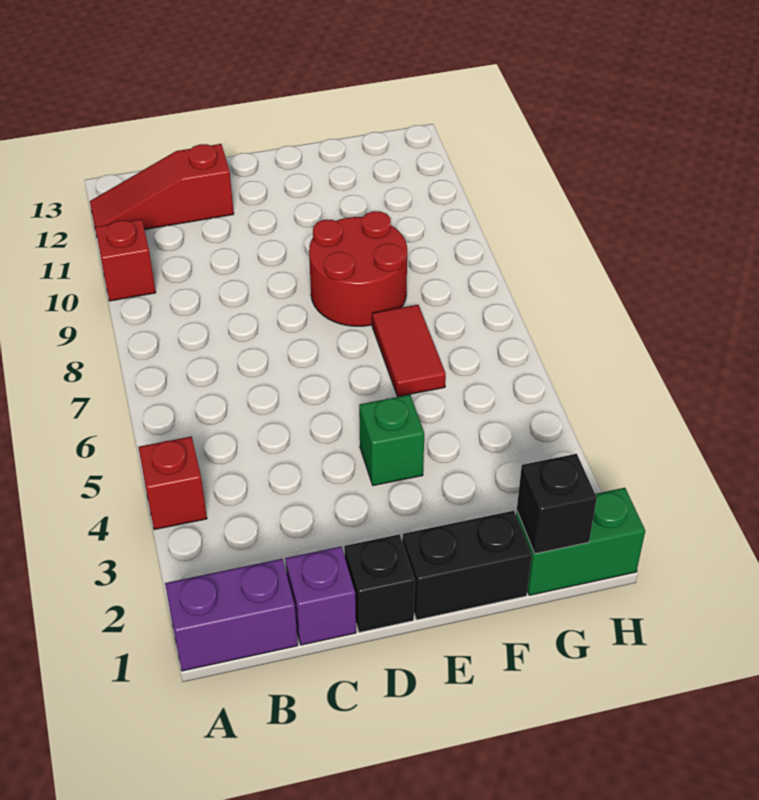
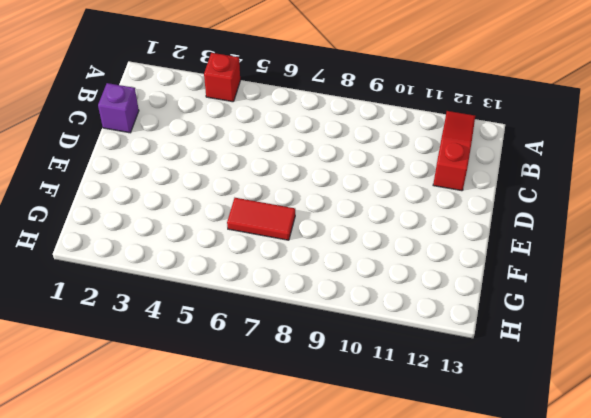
none -> purple brick A1:B1 level 1
none -> red brick A10 level 1
none -> black brick D1 level 1

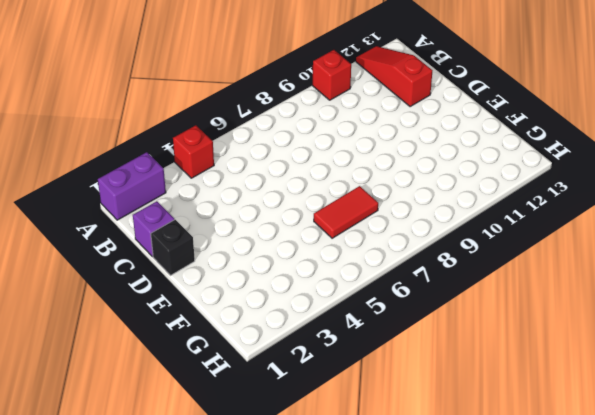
purple brick A1:A2 level 1 -> purple brick A1:B1 level 1
none -> black brick E1:F1 level 1
none -> green brick E4 level 1
none -> red round brick E8:F9 level 1

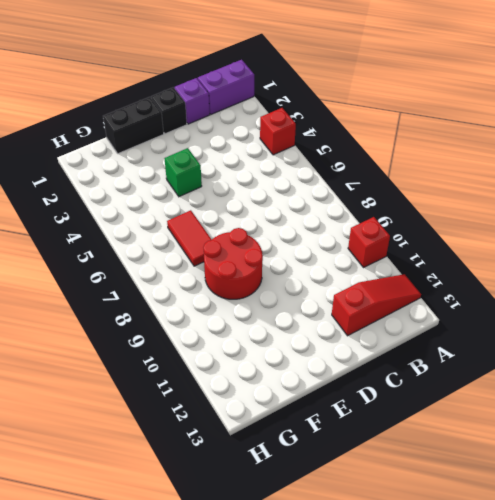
none -> green brick G1:H1 level 1
none -> black brick G1 level 2

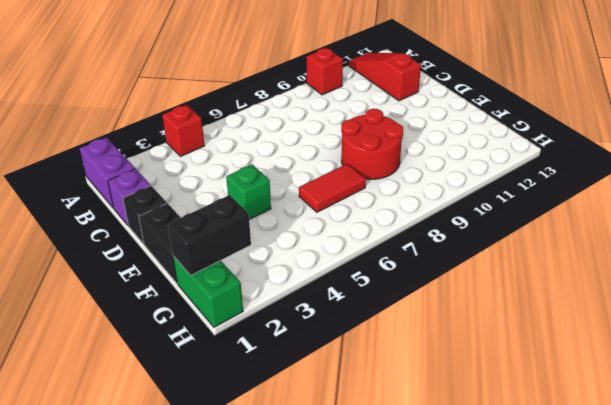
black brick G1:G2 level 2 -> black brick G1 level 2

